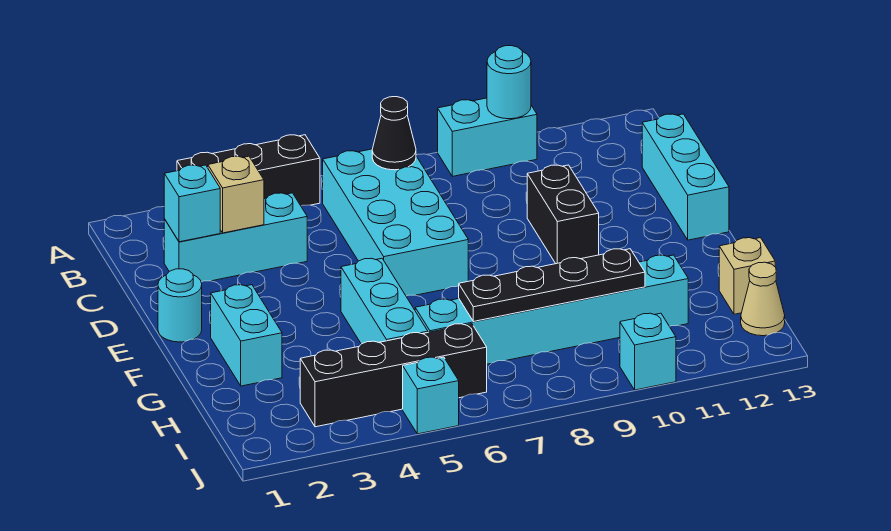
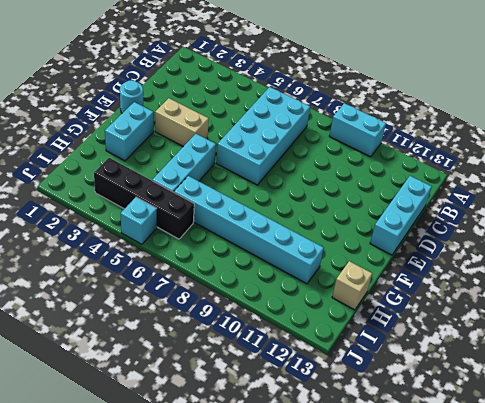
tan brick E3:E4 level 1 -> none
none -> black brick A3:A5 level 1
none -> cyan brick C2:C4 level 1
none -> black brick D10:E10 level 1

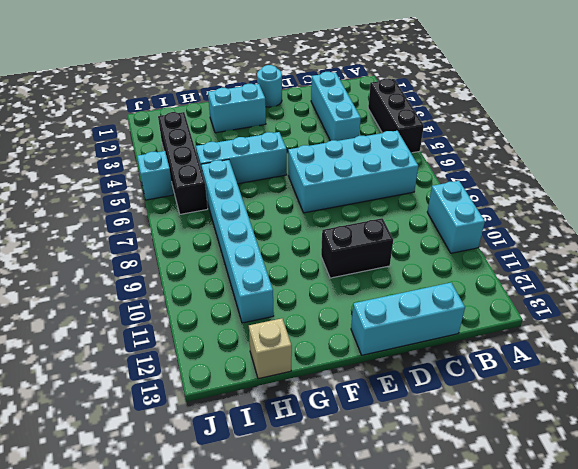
none -> tan cone I13 level 1
none -> cyan brick J10 level 1
none -> cyan round brick A10 level 2

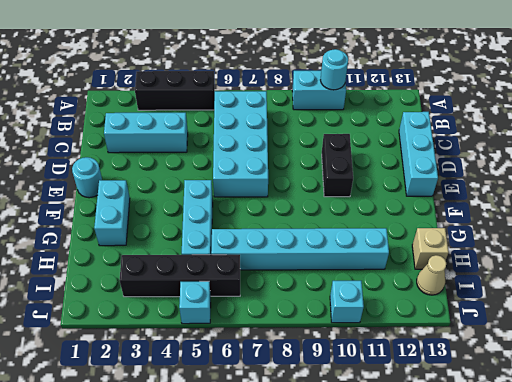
none -> black cone B7 level 2
none -> cyan brick C2 level 2
none -> tan brick C3 level 2

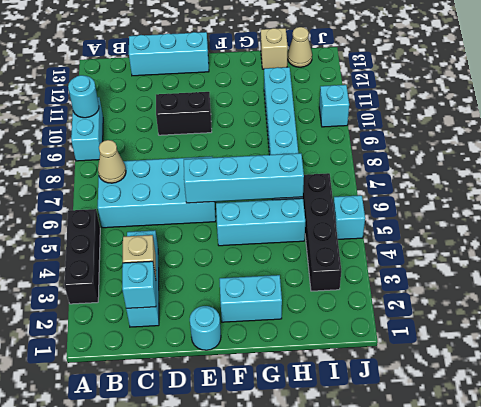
tan cone B7 level 2 -> black cone B7 level 2
cyan brick E6:H6 level 2 -> none
none -> black plate H7:H10 level 2

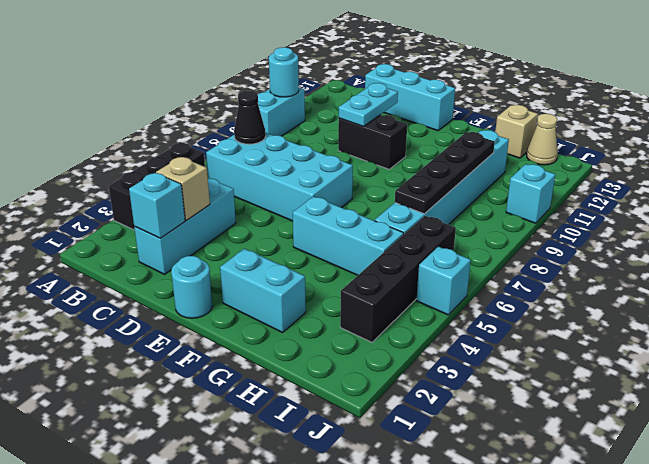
cyan plate D10:D11 level 2 -> none

